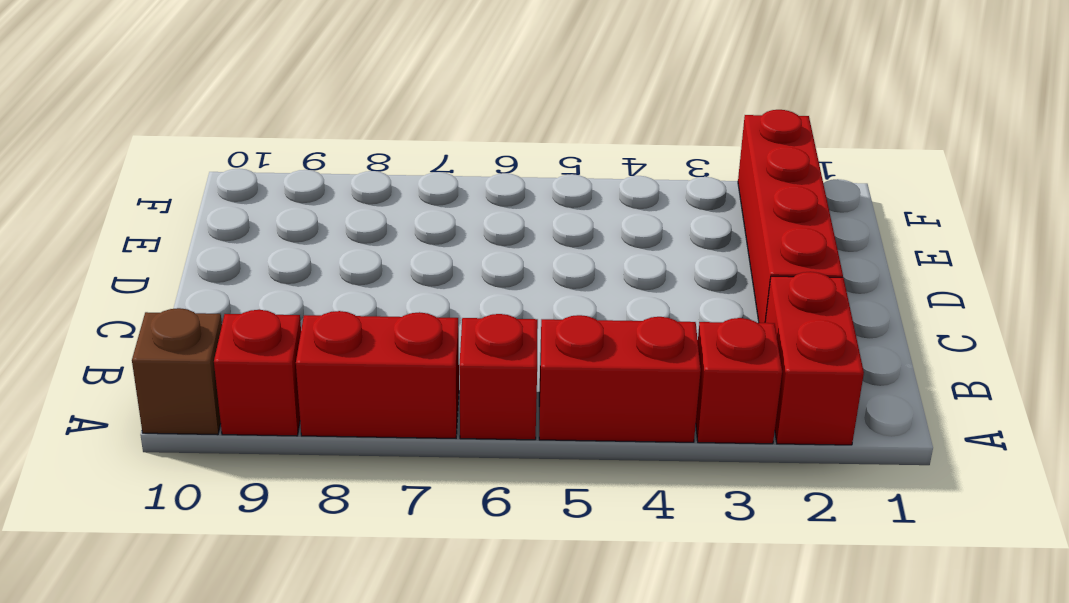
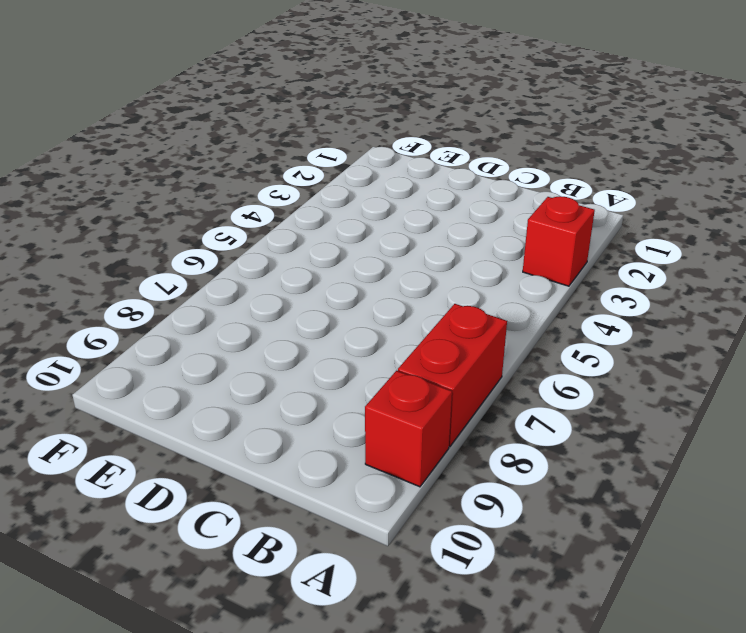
none -> red brick A2:B2 level 1
none -> red brick A4:A5 level 1

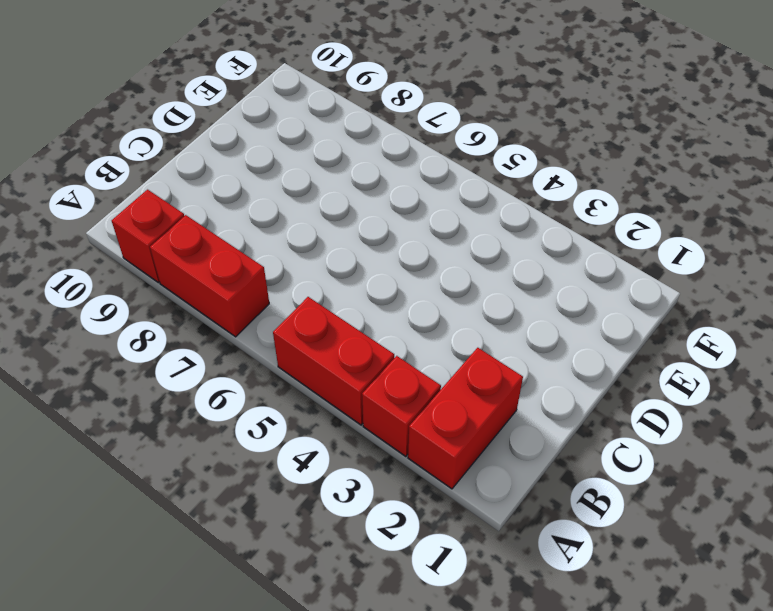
none -> red brick A6 level 1
none -> brown brick A10 level 1

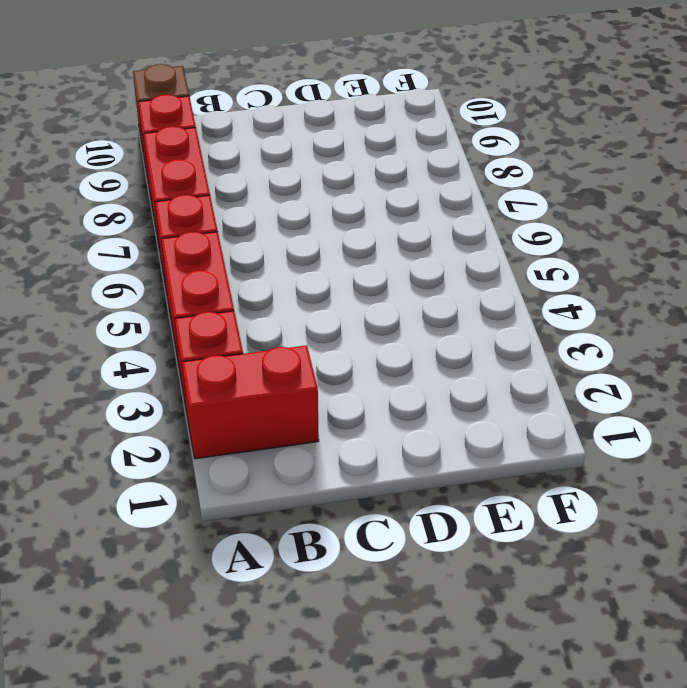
none -> red brick C2:F2 level 1

